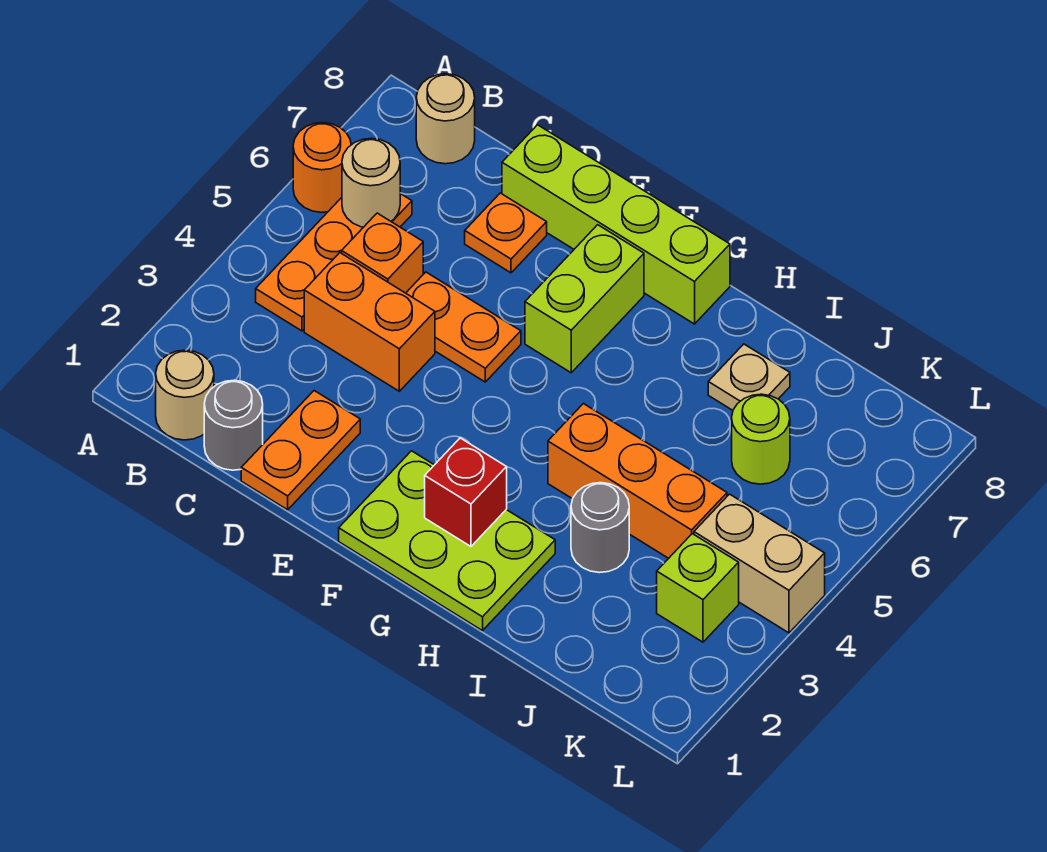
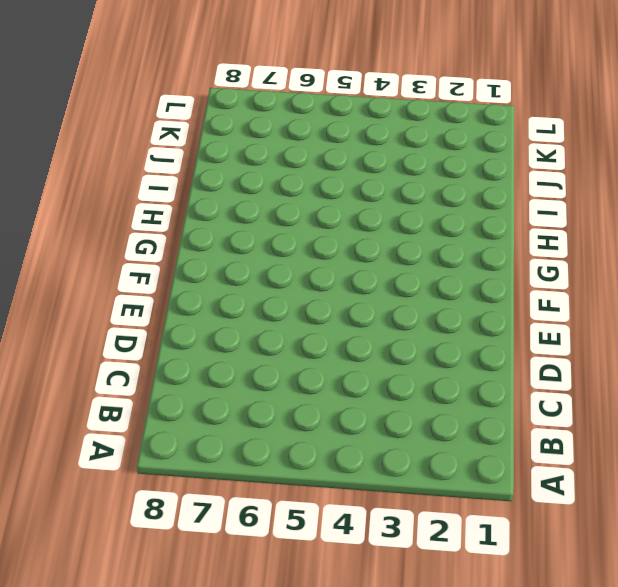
none -> orange round brick A6 level 1
none -> tan round brick B1 level 1
none -> orange plate B4:B6 level 1

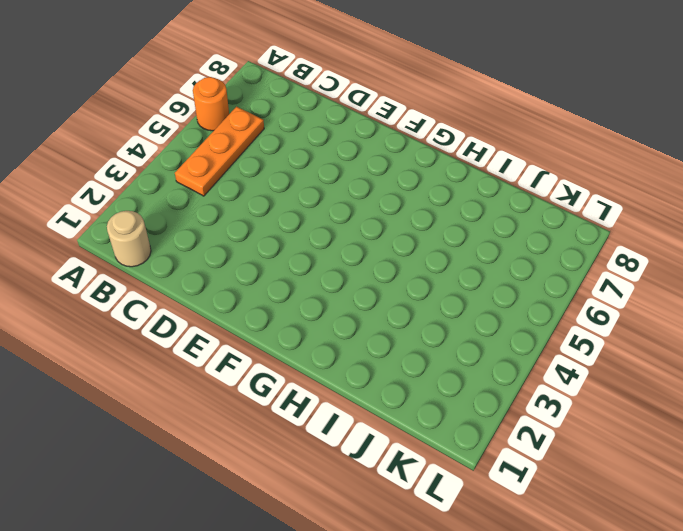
none -> tan round brick B8 level 1
none -> grey round brick C1 level 1
none -> orange brick C4:D4 level 1

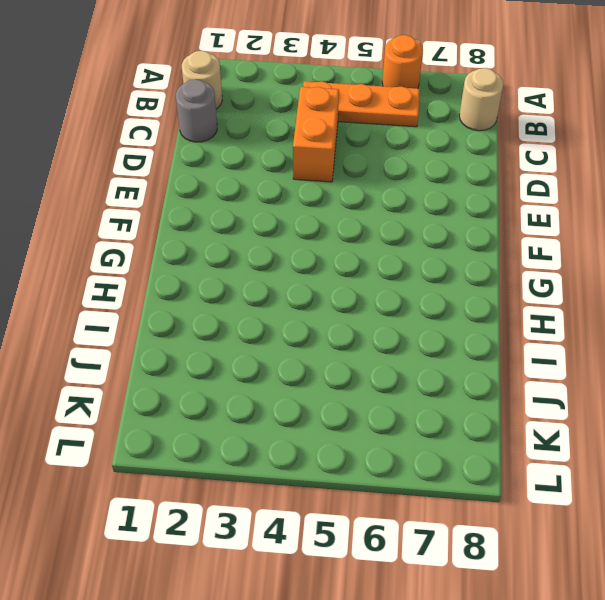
none -> orange brick C5 level 1
none -> orange plate D1:D2 level 1
none -> orange plate D5:E5 level 1

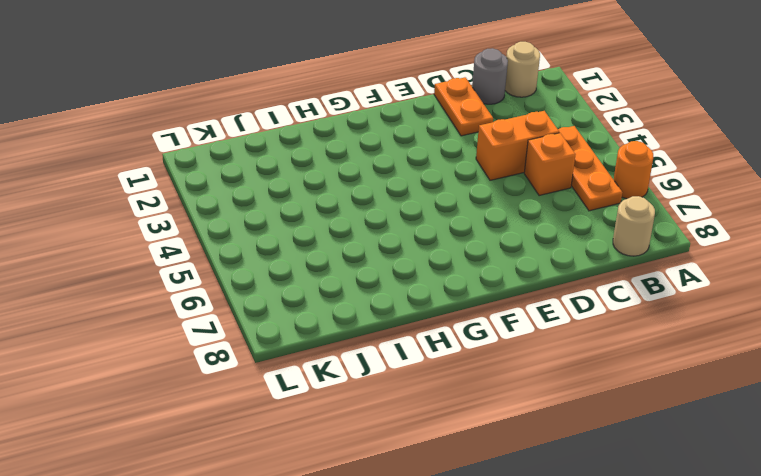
none -> orange plate D5:E5 level 1
none -> orange plate D7 level 1
none -> lime brick D8:G8 level 1

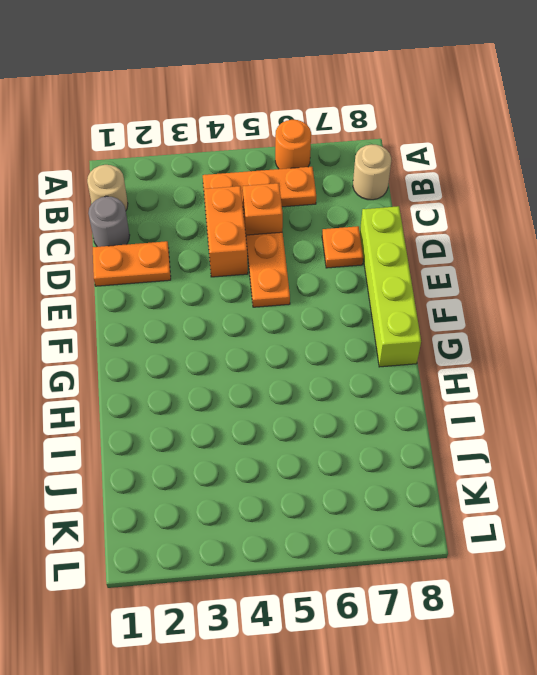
none -> lime plate F1:H2 level 1
none -> lime brick F6:F7 level 1
none -> orange brick H4:J4 level 1

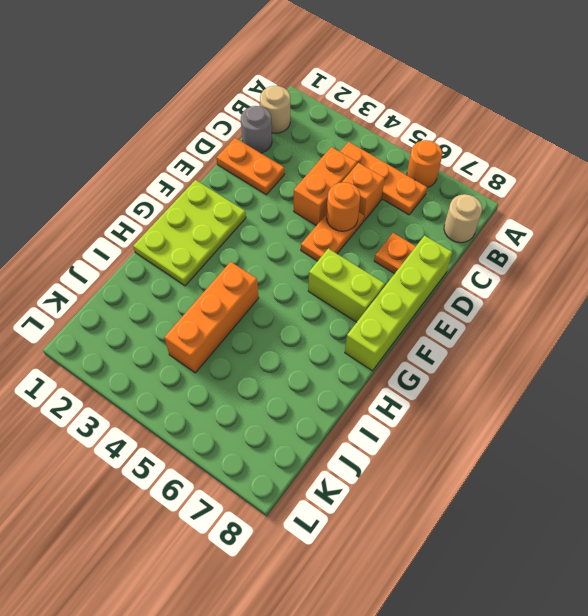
orange round brick D5 level 2 -> none
none -> grey round brick I3 level 1
none -> tan plate I7 level 1
none -> lime round brick J6 level 1

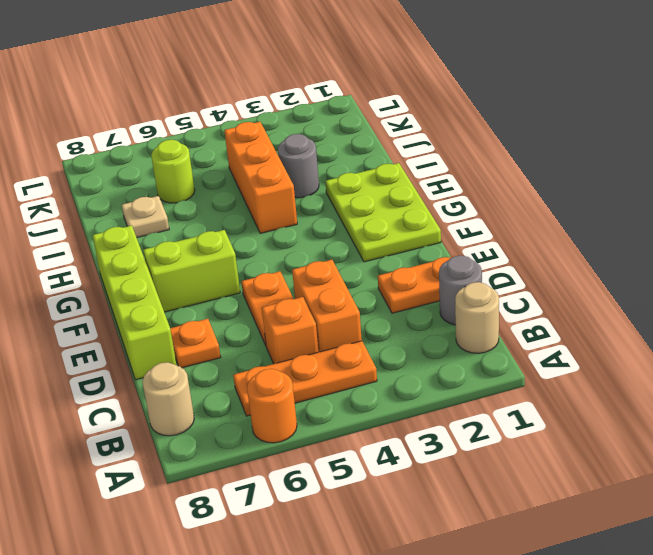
none -> lime brick K3 level 1
none -> tan brick K4:L4 level 1
none -> tan round brick B6 level 2

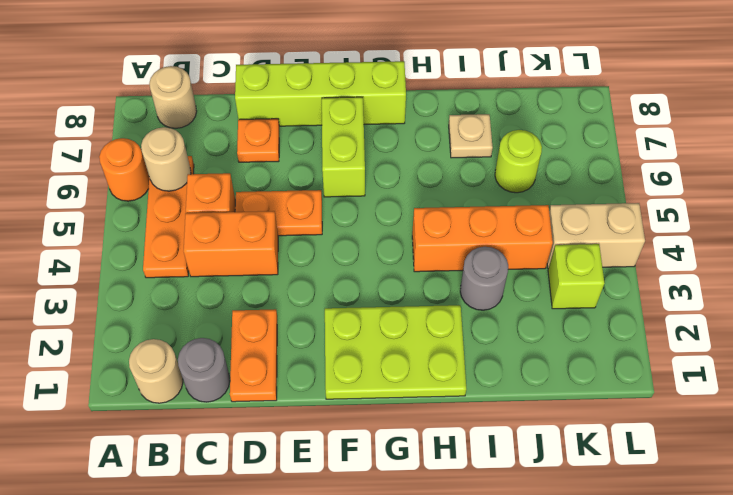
none -> red brick G2 level 2

